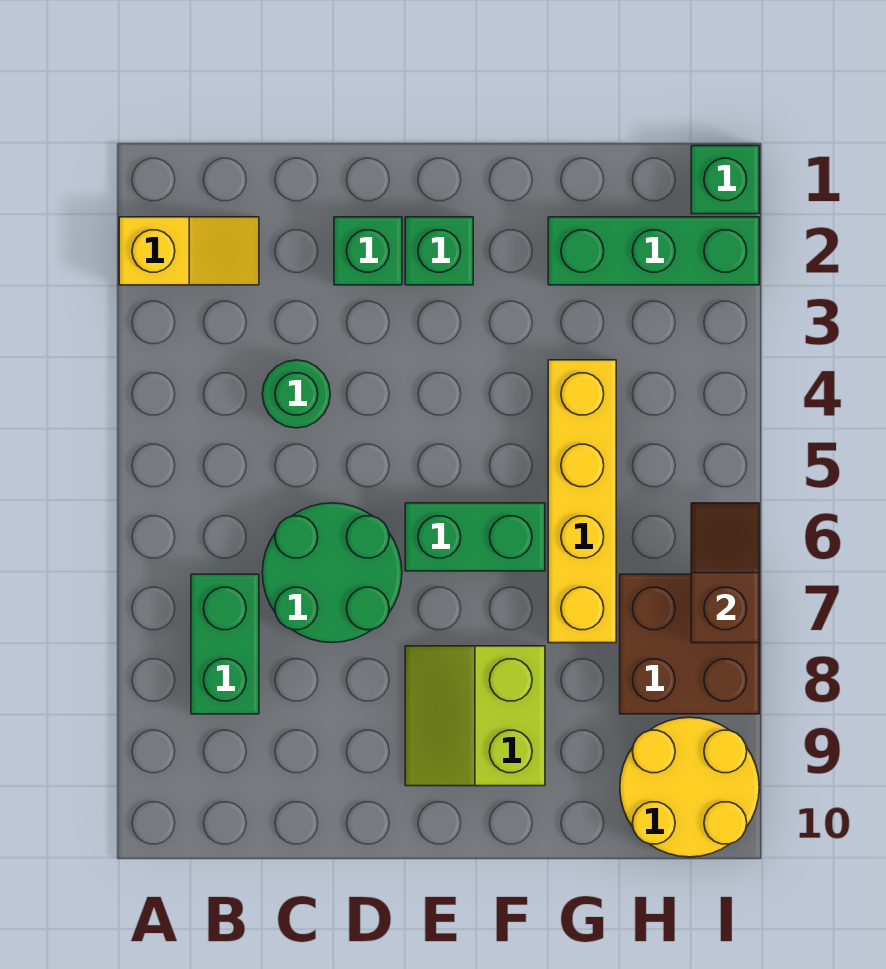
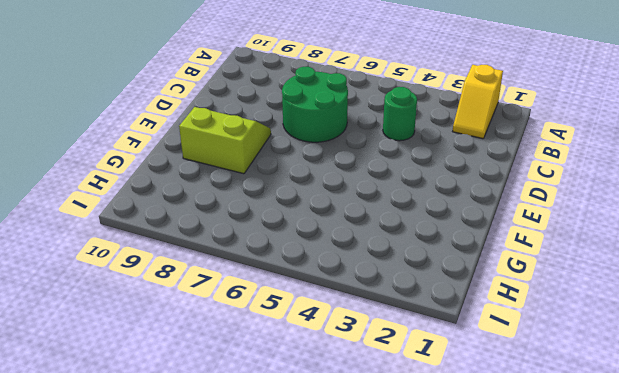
none -> green brick B7:B8 level 1
none -> green brick D2 level 1
none -> green brick E2 level 1

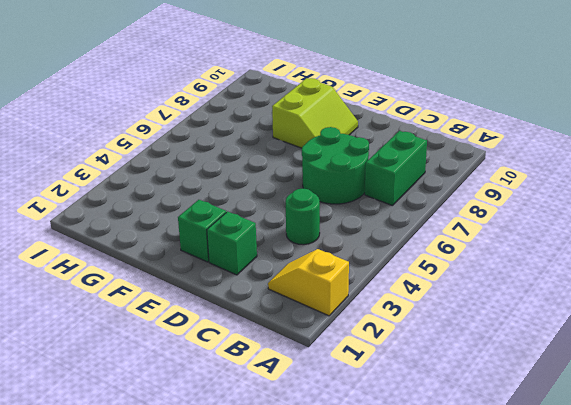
none -> green brick E6:F6 level 1
none -> green brick G2:I2 level 1
none -> yellow brick G4:G7 level 1

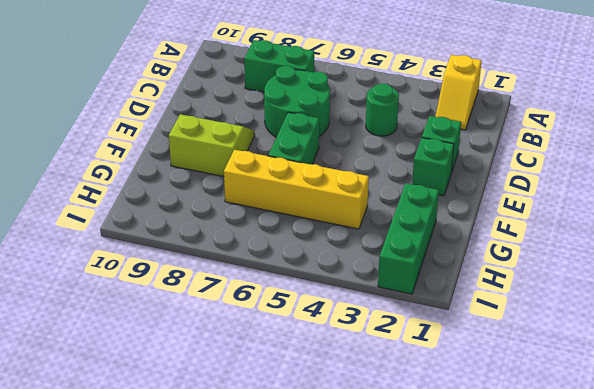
none -> brown brick H7:I8 level 1
none -> yellow round brick H9:I10 level 1
none -> green brick I1 level 1

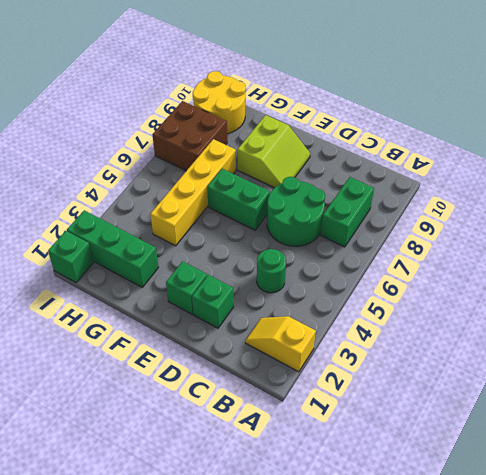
none -> brown slope I6:I7 level 2 top 7

